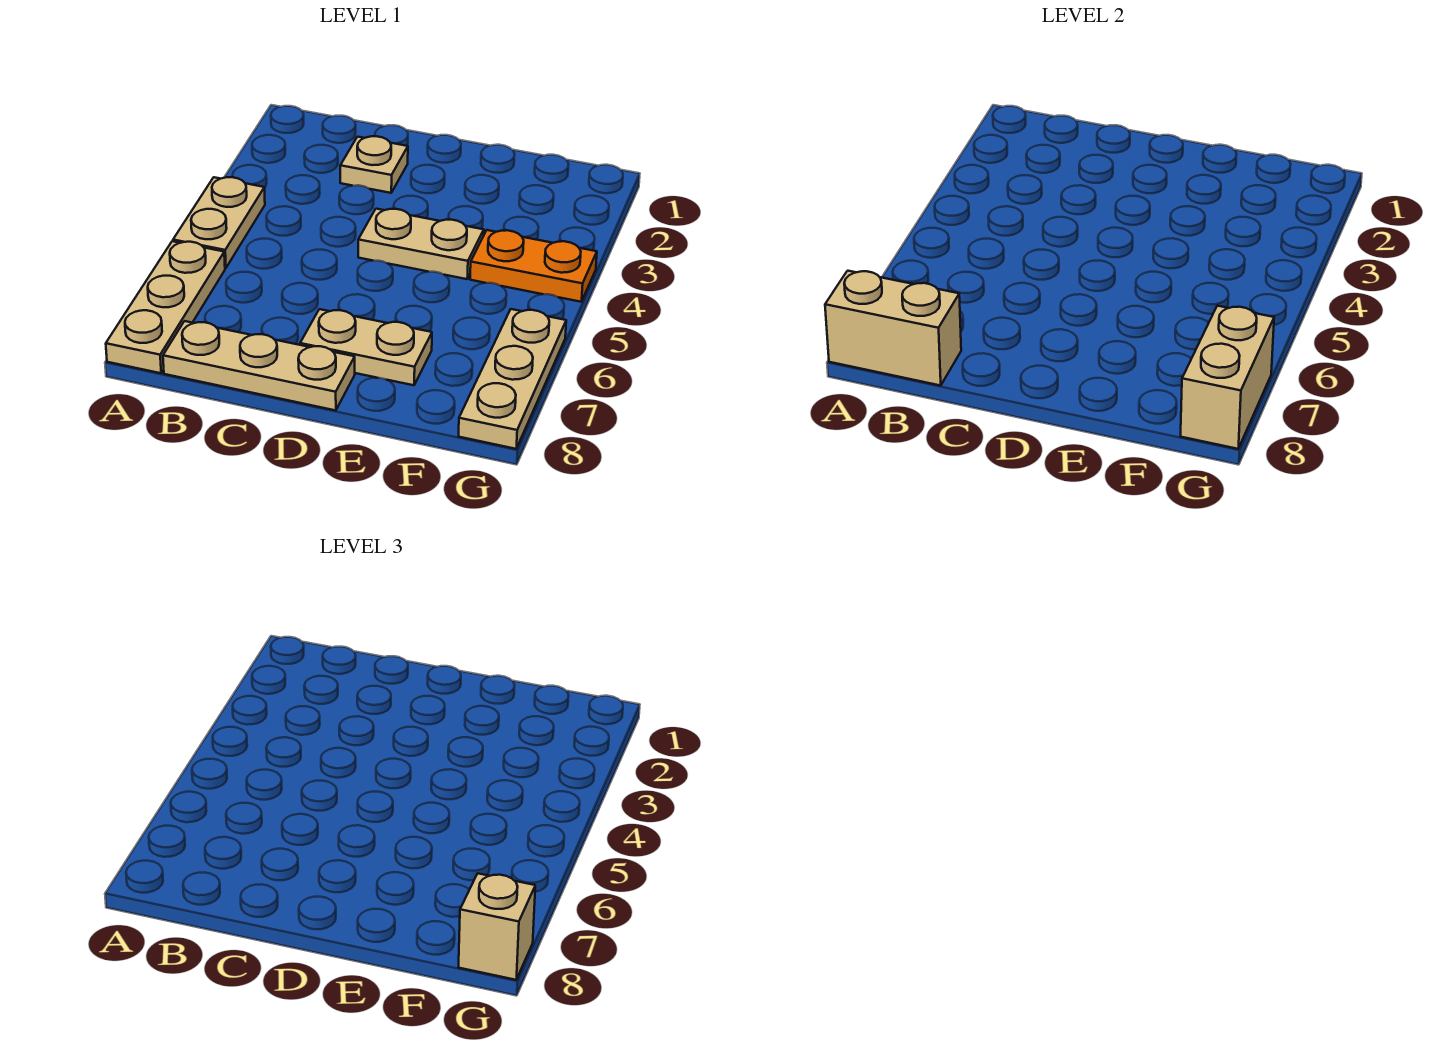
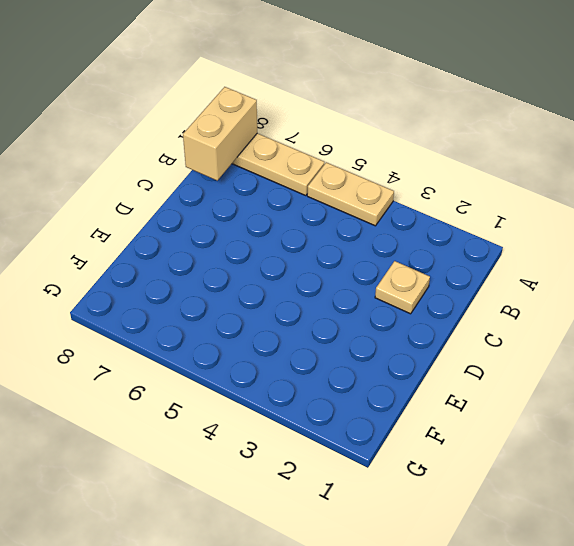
none -> tan plate B8:D8 level 1
none -> tan plate D4:E4 level 1

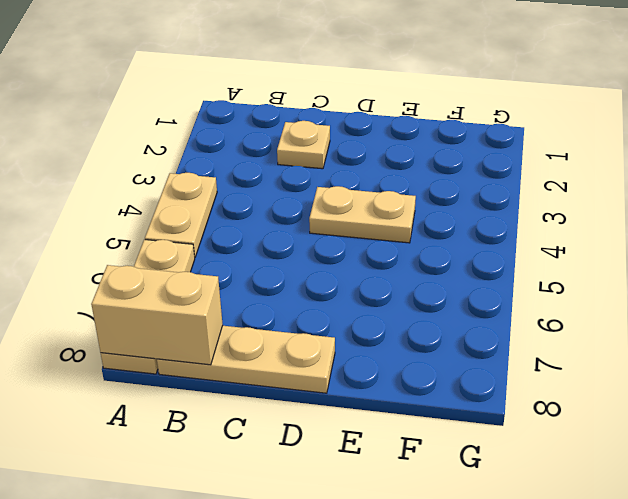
none -> tan plate D7:E7 level 1
none -> orange plate F4:G4 level 1

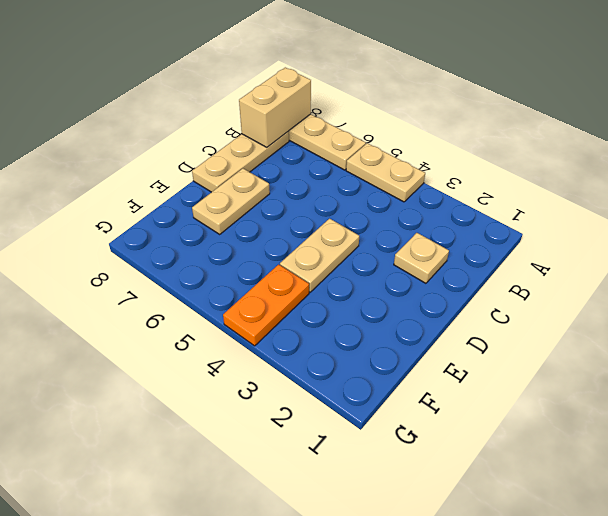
none -> tan plate G6:G8 level 1
none -> tan brick G7:G8 level 2

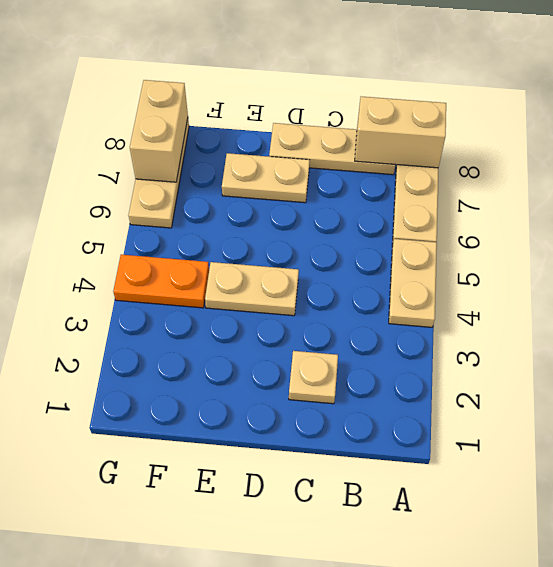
none -> tan brick G8 level 3

